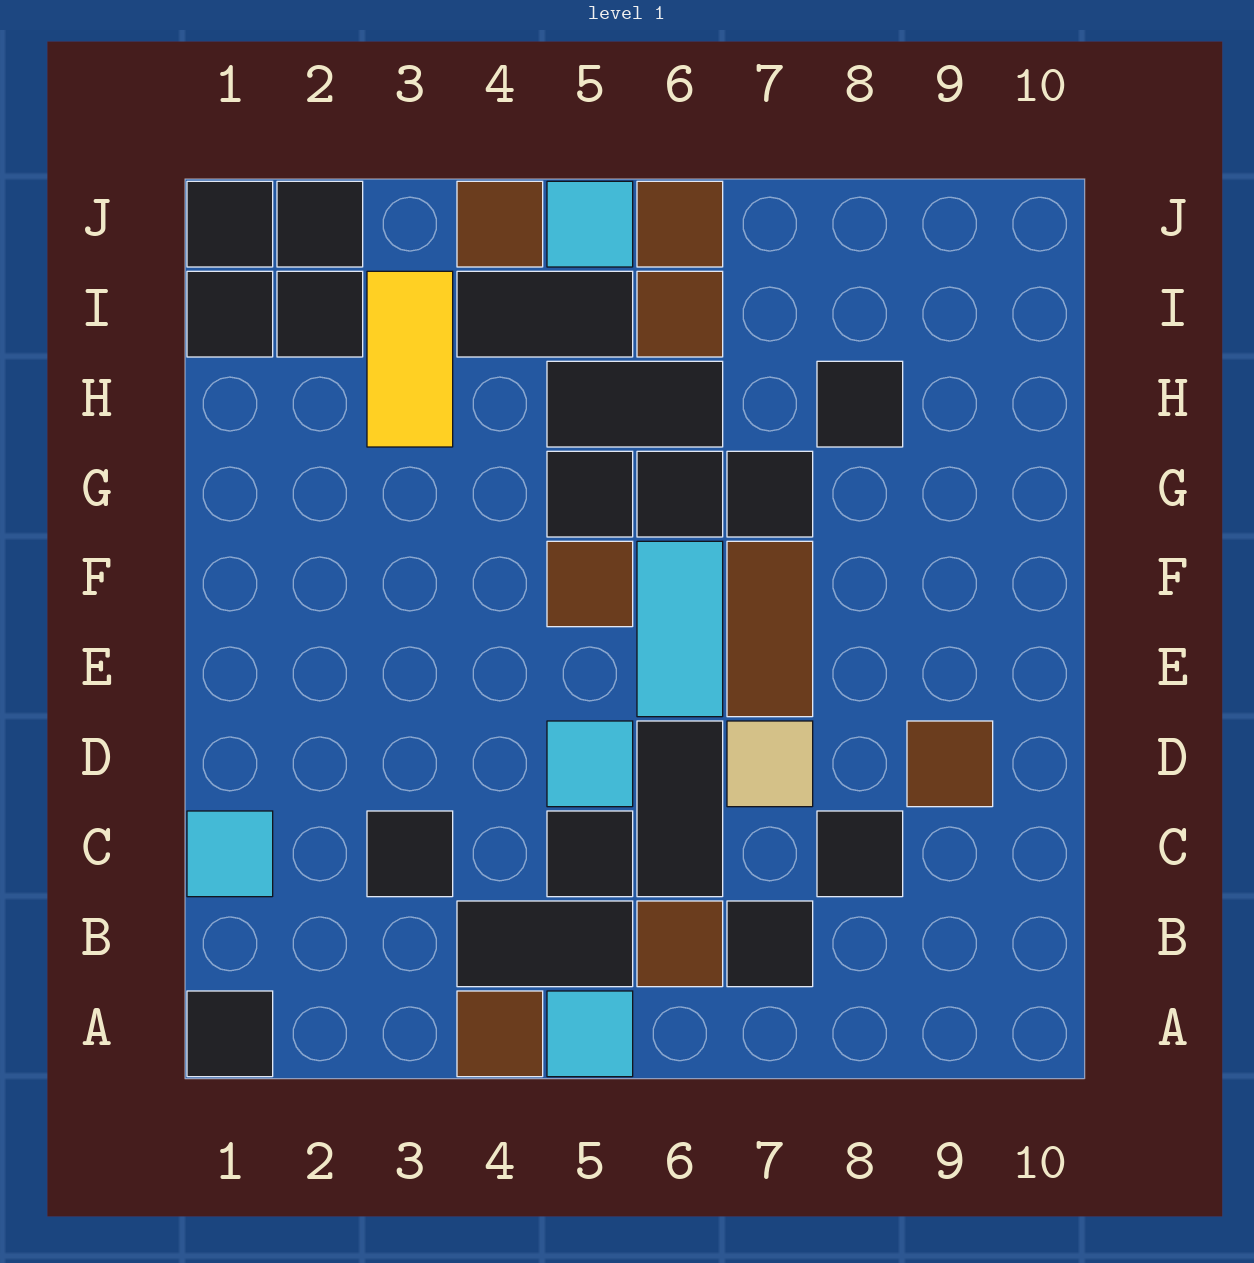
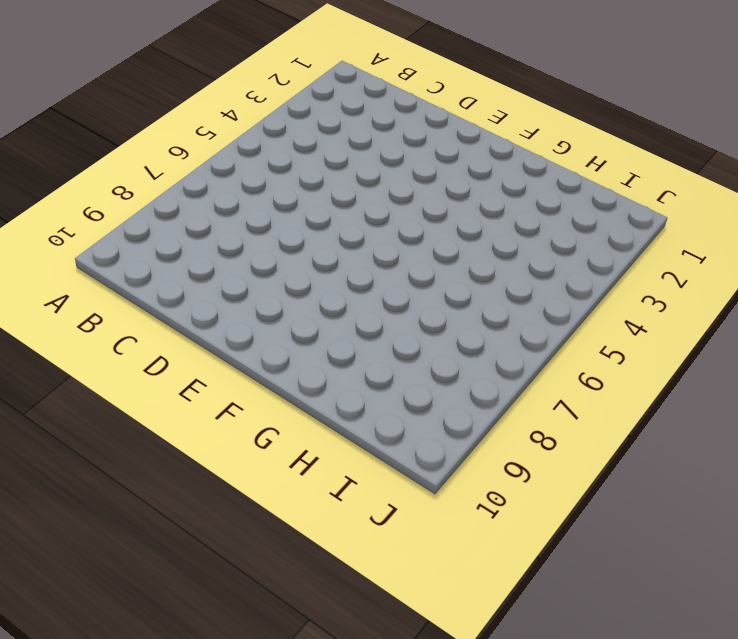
none -> black tile A1 level 1
none -> brown tile A4 level 1
none -> cyan tile A5 level 1
none -> black tile B4:B5 level 1

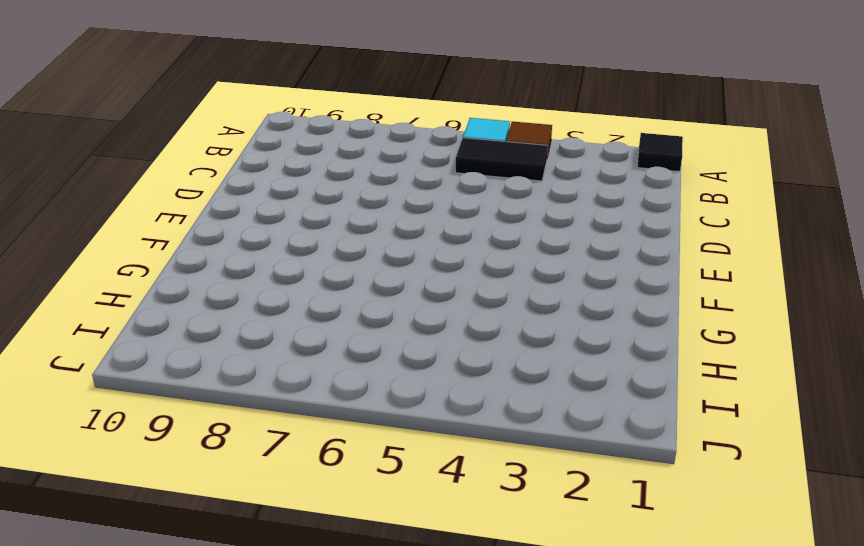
none -> brown tile B6 level 1
none -> black tile B7 level 1
none -> cyan tile C1 level 1
none -> black tile C3 level 1

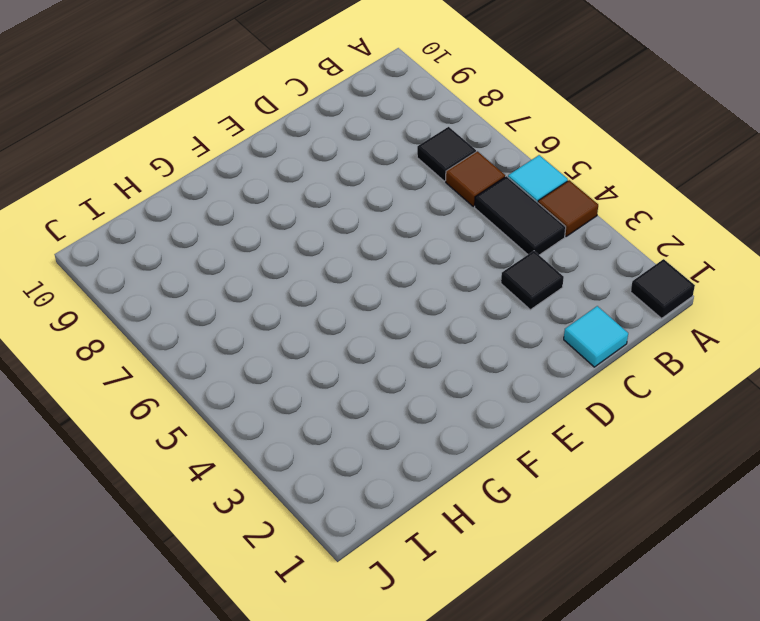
none -> black tile C5 level 1
none -> black tile C6:D6 level 1
none -> black tile C8 level 1
none -> cyan tile D5 level 1

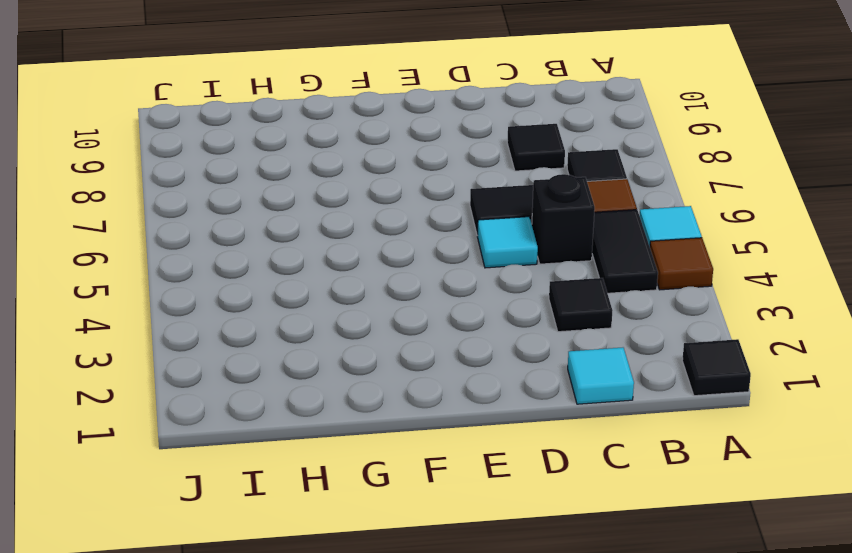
black brick C5 level 1 -> black tile C5 level 1
none -> tan tile D7 level 1
none -> brown tile D9 level 1
none -> cyan tile E6:F6 level 1
none -> brown tile E7:F7 level 1

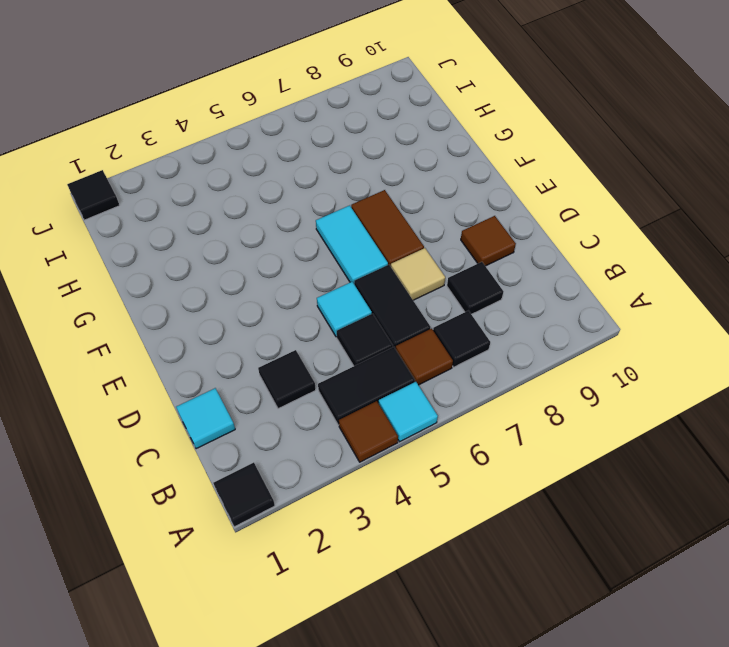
none -> brown tile F5 level 1
none -> black tile G5 level 1
none -> black tile G6 level 1
none -> black tile G7 level 1

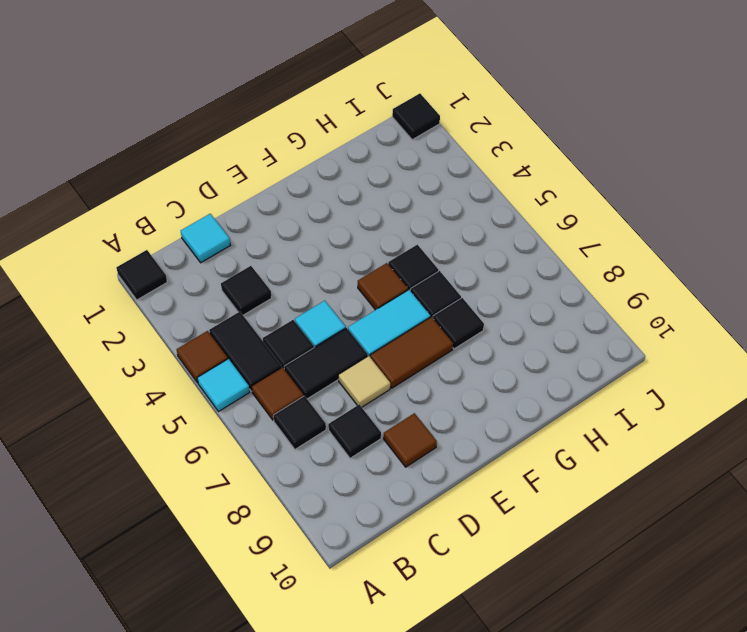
none -> yellow tile H3:I3 level 1
none -> black tile H5:H6 level 1
none -> black tile H8 level 1
none -> black tile I1 level 1

